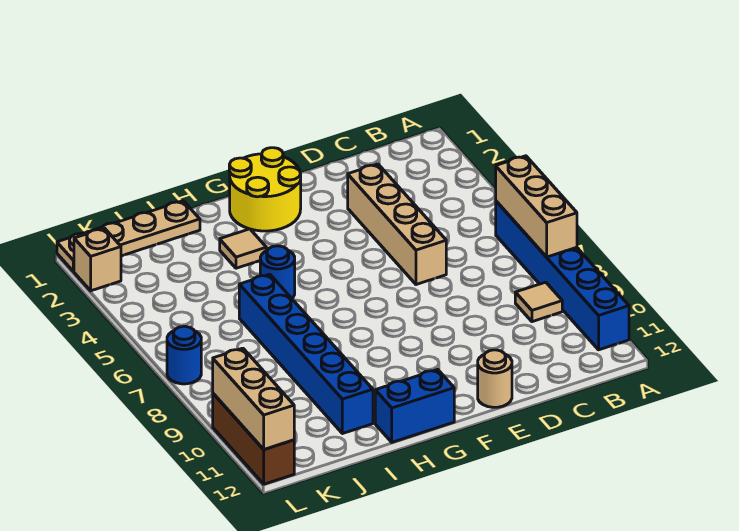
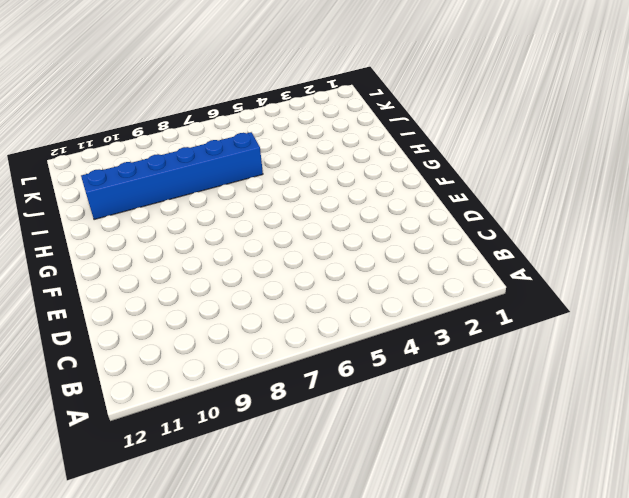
none -> blue brick A6:A11 level 1
none -> tan tile B9 level 1
none -> tan brick D3:D6 level 1

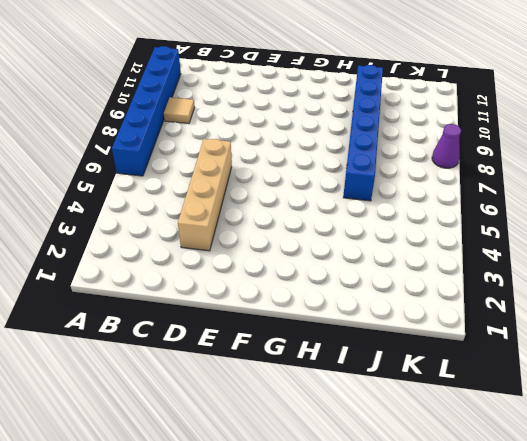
purple cone L8 level 1 -> none
none -> tan round brick E12 level 1
none -> yellow round brick F1:G2 level 1
none -> blue brick G12:H12 level 1

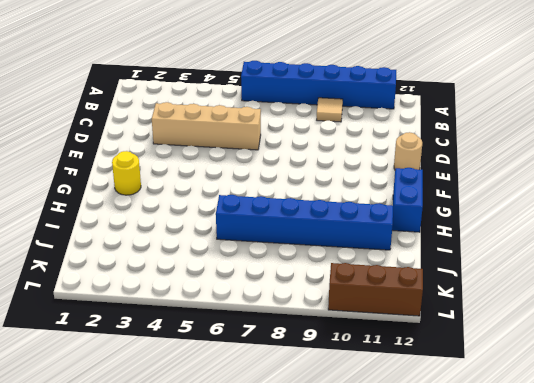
yellow round brick G2 level 1 -> yellow round brick F1:G2 level 1
none -> tan tile H3 level 1
none -> blue round brick H5 level 1
none -> tan plate I1:L1 level 1

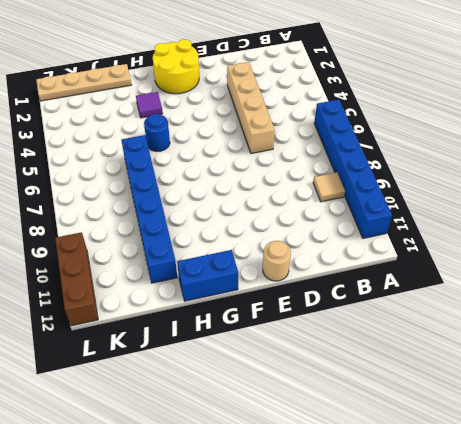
purple tile H3 level 1 -> tan tile H3 level 1
none -> tan brick L2 level 1
none -> blue round brick L7 level 1
none -> tan brick A6:A8 level 2

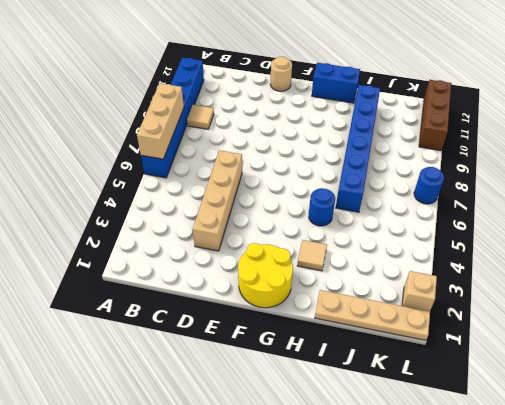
none -> tan brick L10:L12 level 2

